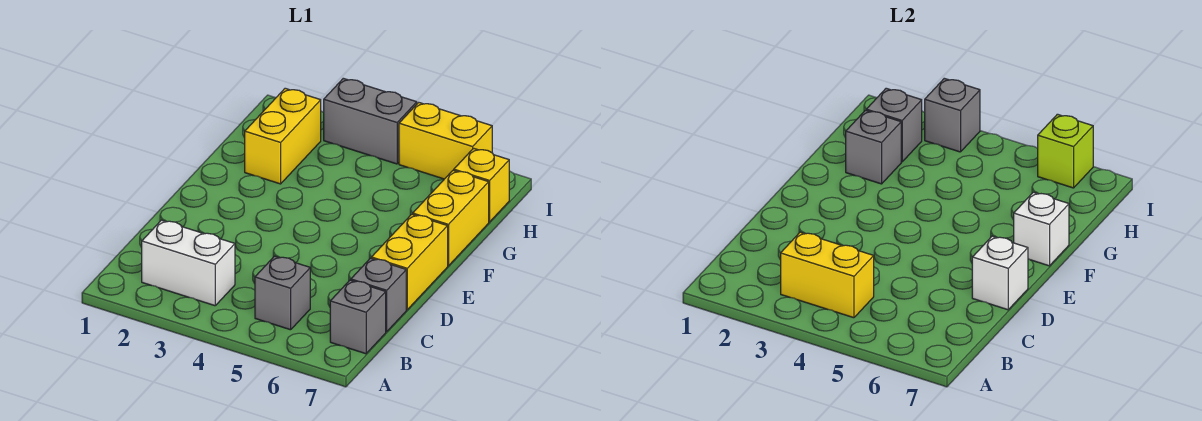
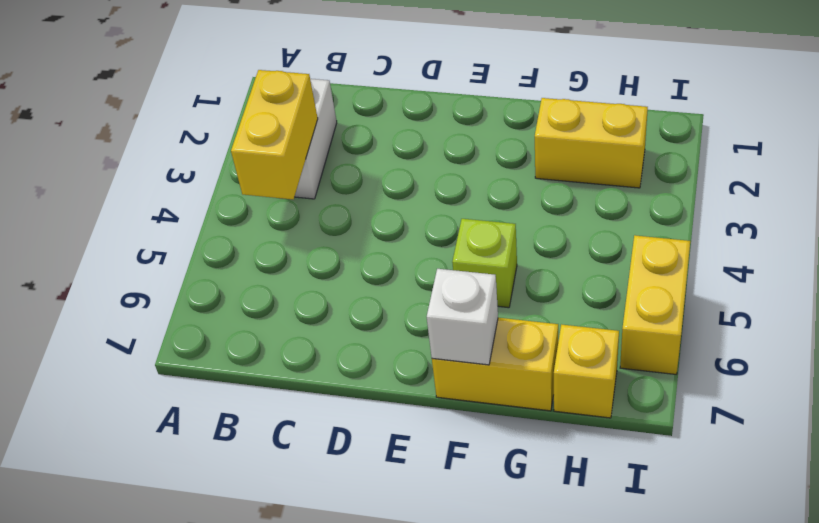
lime brick F5 level 1 -> lime brick I6 level 2
none -> grey brick B5 level 1
none -> grey brick B7 level 1
none -> grey brick C7 level 1

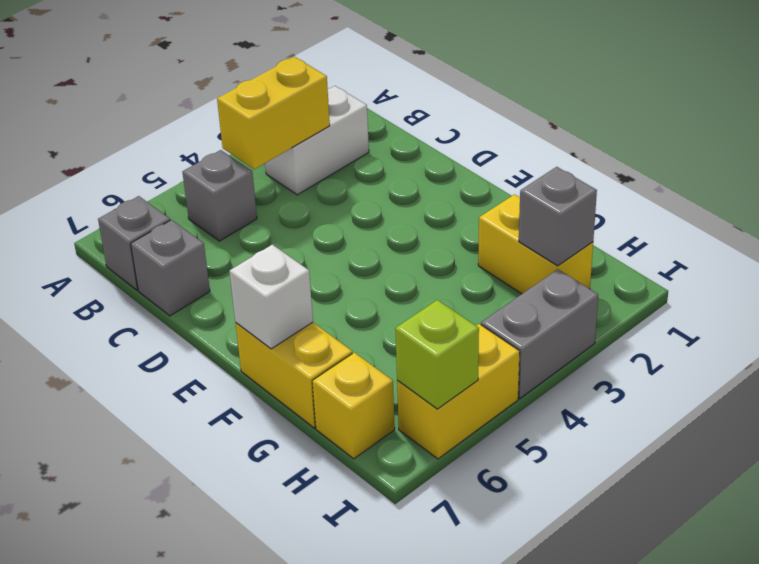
none -> yellow brick D7:E7 level 1
none -> white brick D7 level 2
none -> grey brick G2 level 2

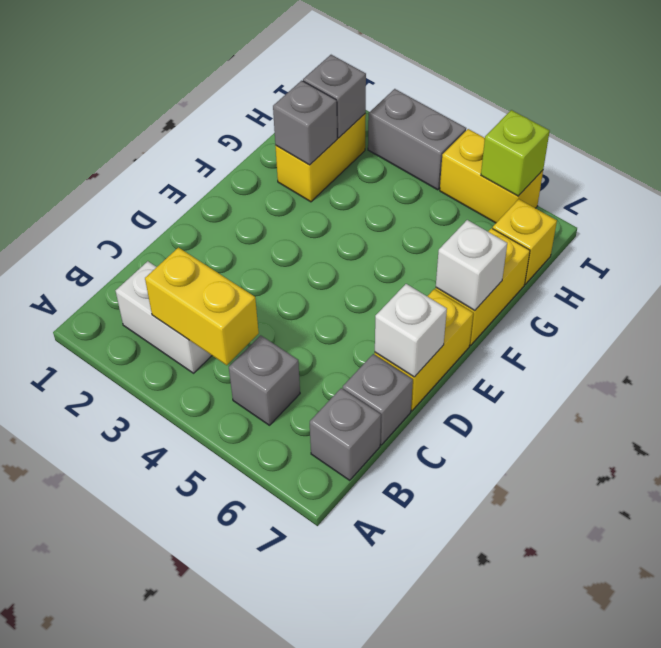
none -> grey brick I3 level 2

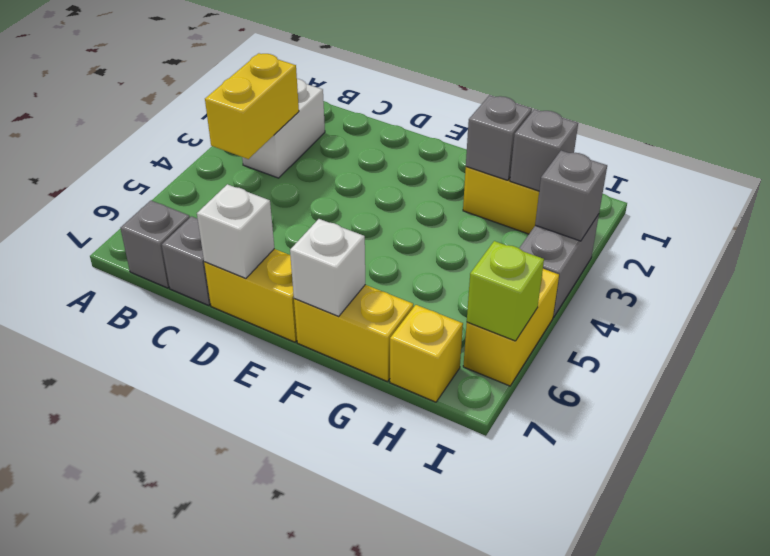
none -> grey brick B5 level 1

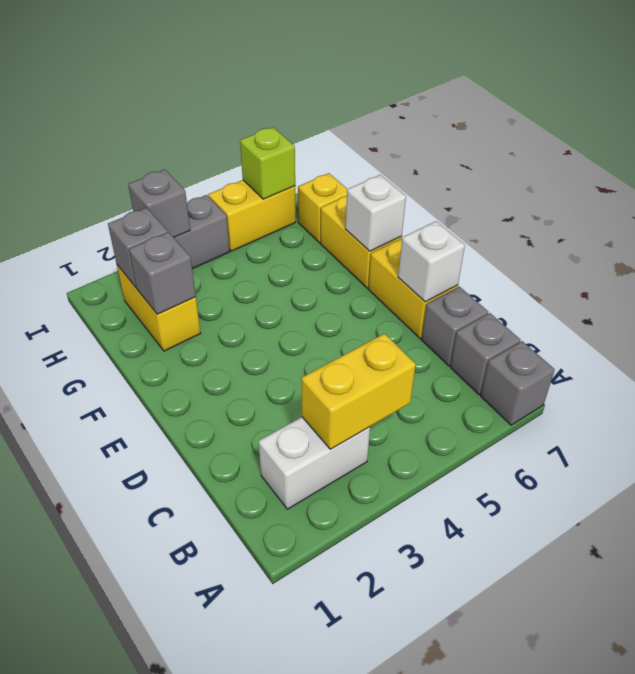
grey brick A7 level 1 -> grey brick B5 level 1

